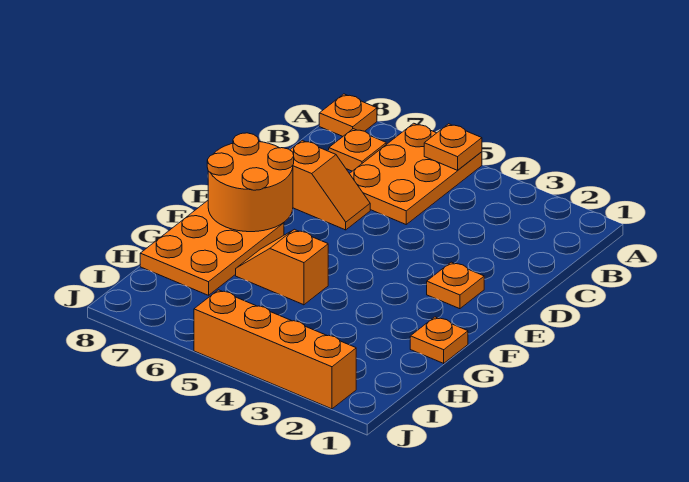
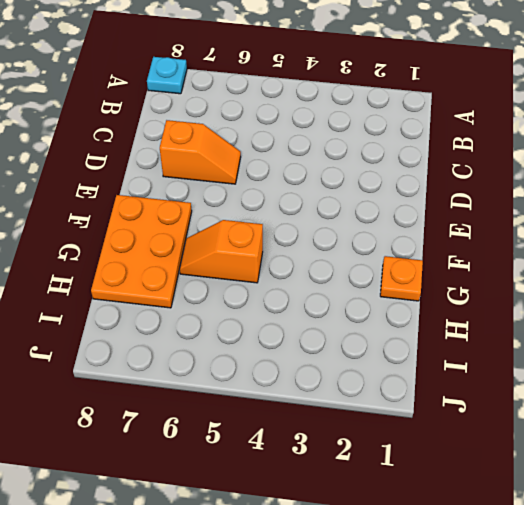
cyan plate A8 level 1 -> orange plate A8 level 1
none -> orange plate A5:C6 level 1
none -> orange plate B7 level 1

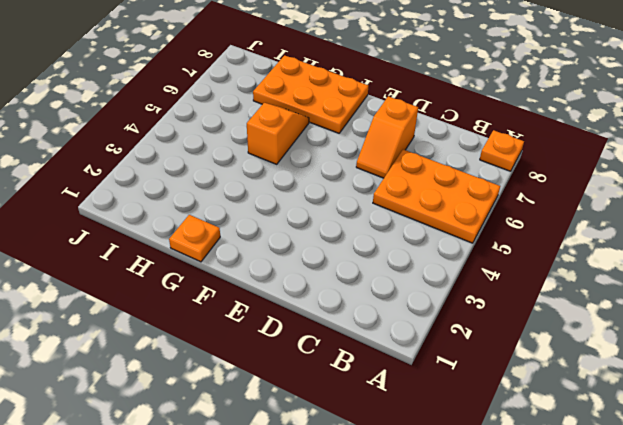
none -> orange plate B7 level 1
none -> orange plate E2 level 1

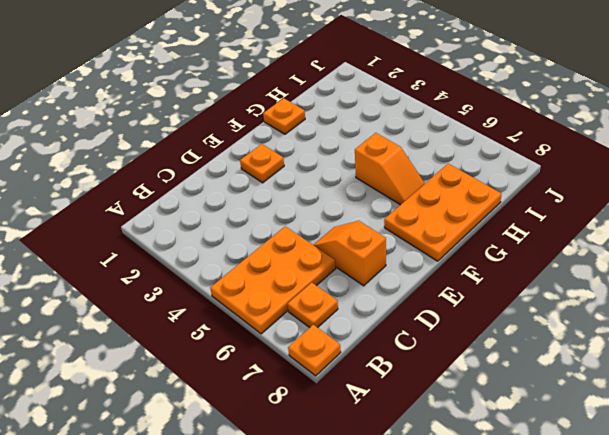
none -> orange brick J2:J5 level 1
none -> orange plate A5 level 2

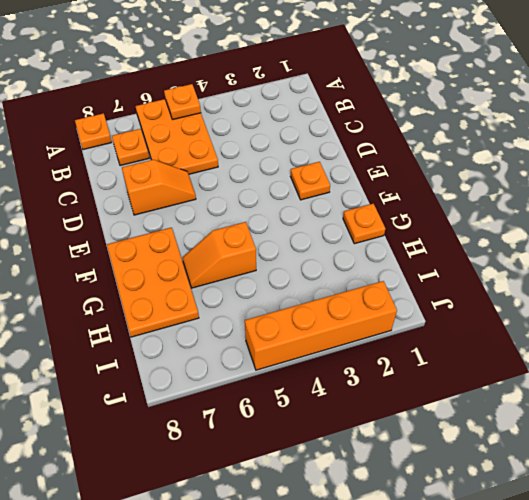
none -> orange round brick E7:F8 level 2

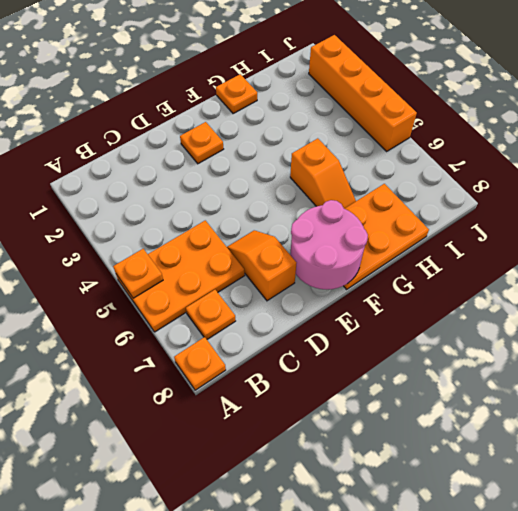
pink round brick E7:F8 level 2 -> orange round brick E7:F8 level 2

